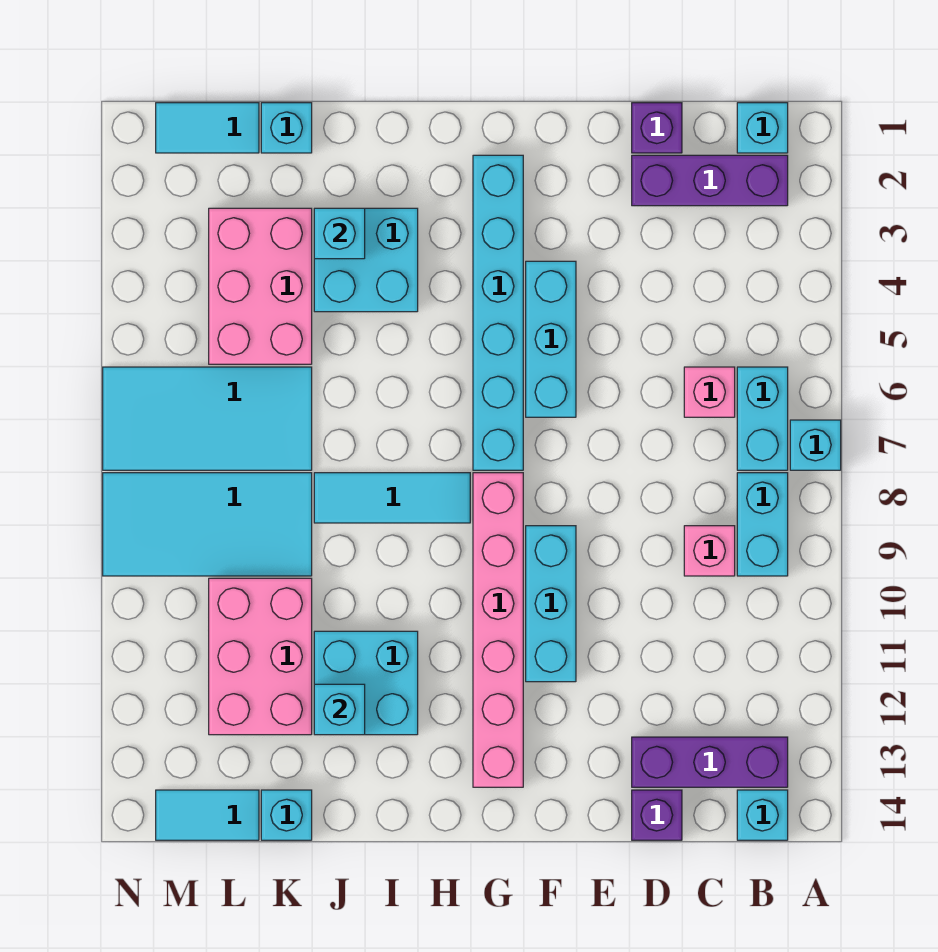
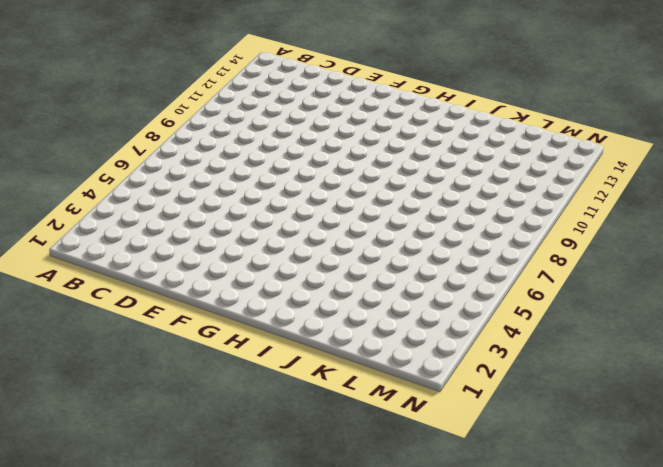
none -> cyan brick A7 level 1
none -> cyan brick B1 level 1
none -> purple brick B2:D2 level 1

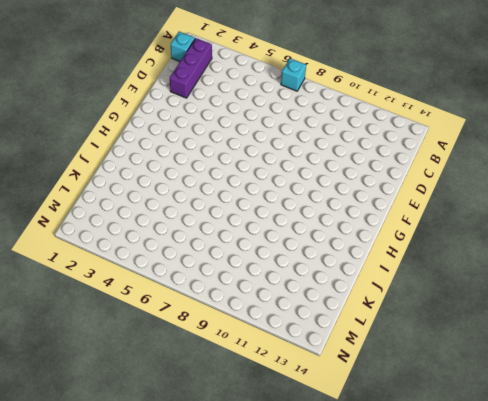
none -> cyan brick B6:B7 level 1
none -> cyan brick B8:B9 level 1
none -> purple brick B13:D13 level 1

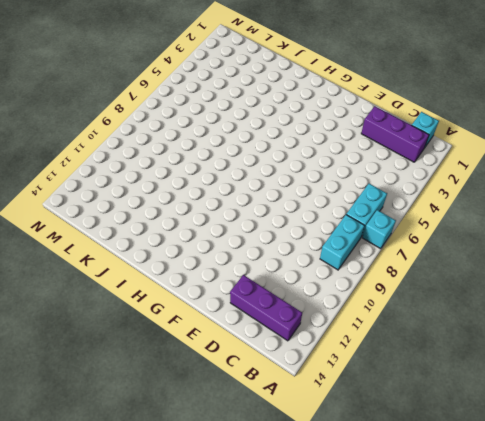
none -> cyan brick B14 level 1
none -> pink brick C6 level 1
none -> pink brick C9 level 1

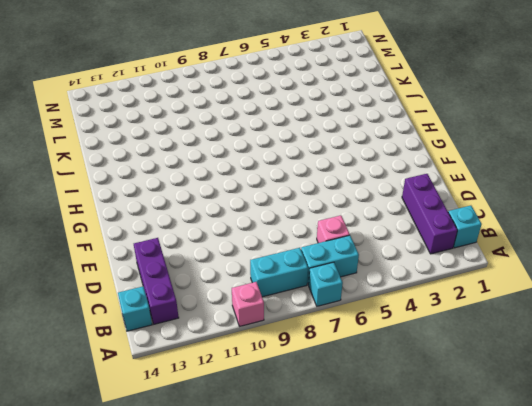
pink brick A10 level 1 -> pink brick C9 level 1
none -> purple brick D1 level 1
none -> purple brick D14 level 1
none -> cyan brick F4:F6 level 1

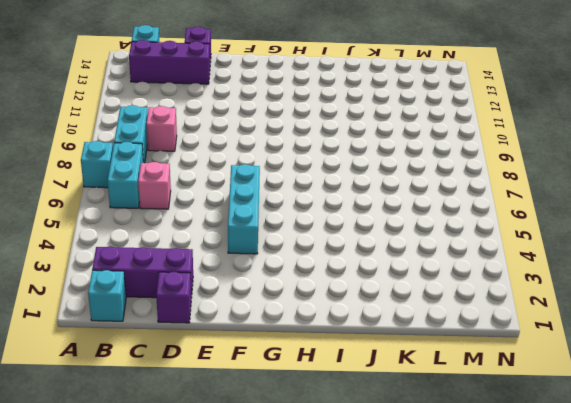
none -> cyan brick F9:F11 level 1
none -> cyan brick G2:G7 level 1
none -> pink brick G8:G13 level 1

